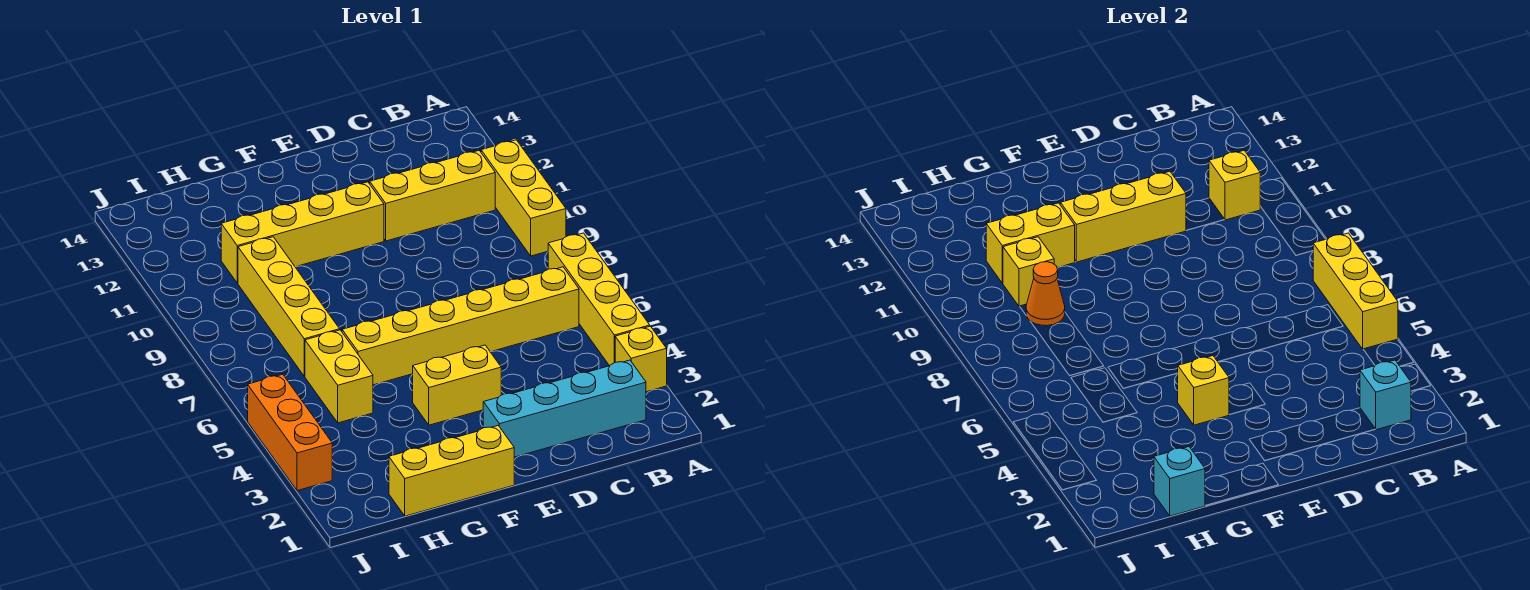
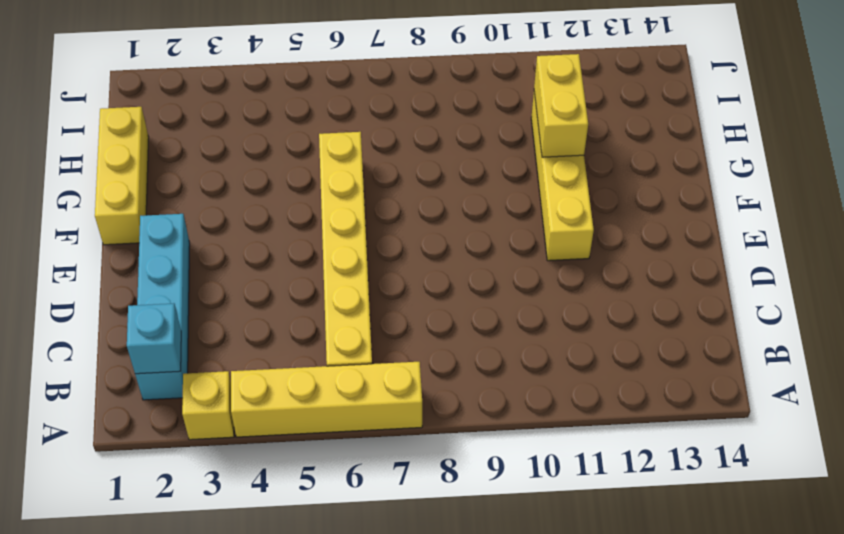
none -> yellow brick A9:A11 level 1
none -> yellow brick B11:D11 level 1
none -> yellow brick E4:F4 level 1

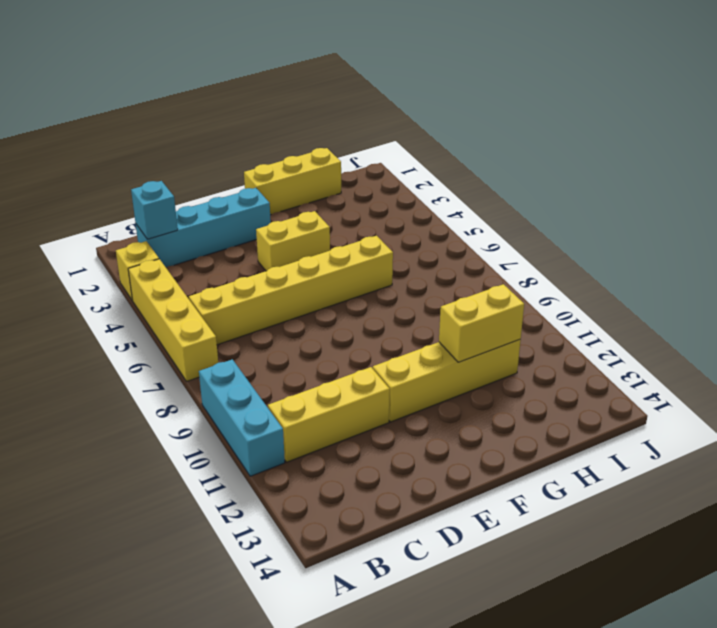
cyan brick A9:A11 level 1 -> yellow brick A9:A11 level 1
none -> yellow brick H5:H6 level 1
none -> yellow brick H7:H10 level 1
none -> orange brick J3:J5 level 1

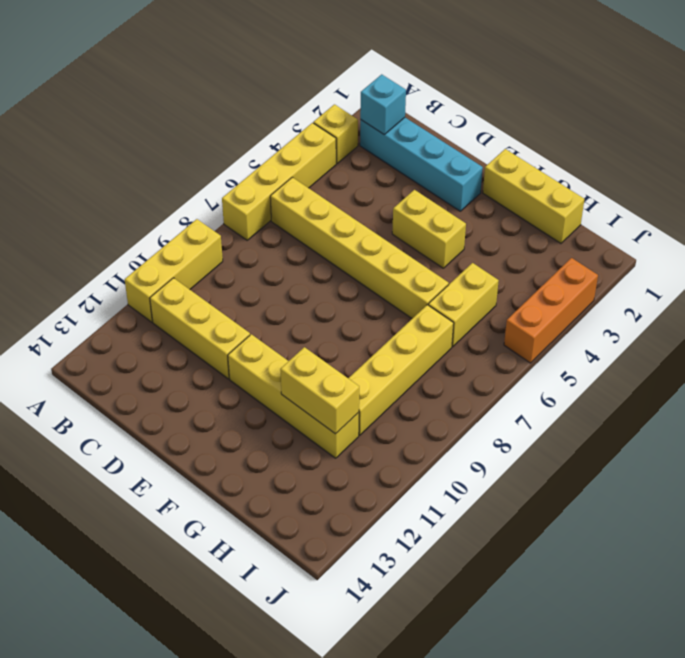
none -> yellow brick A5:A7 level 2
none -> yellow brick B11 level 2
none -> yellow brick D11:F11 level 2

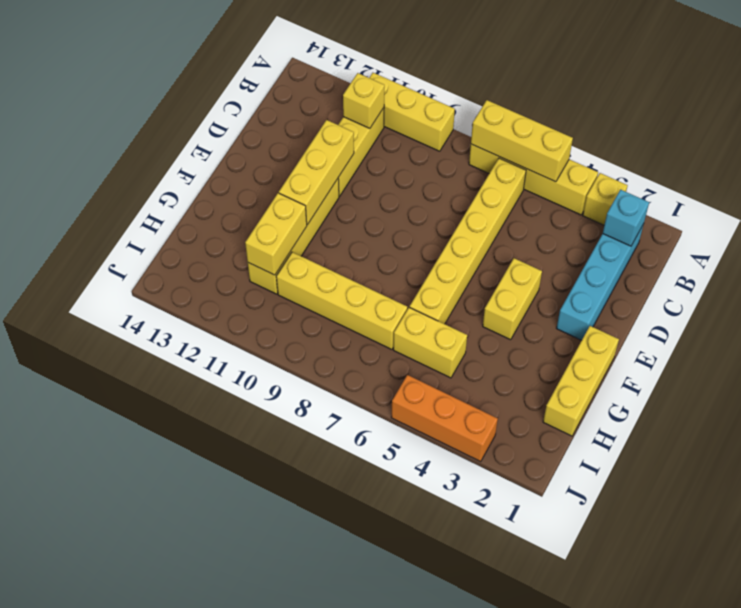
none -> yellow brick F4 level 2
none -> cyan brick H1 level 2
none -> orange cone H9 level 2

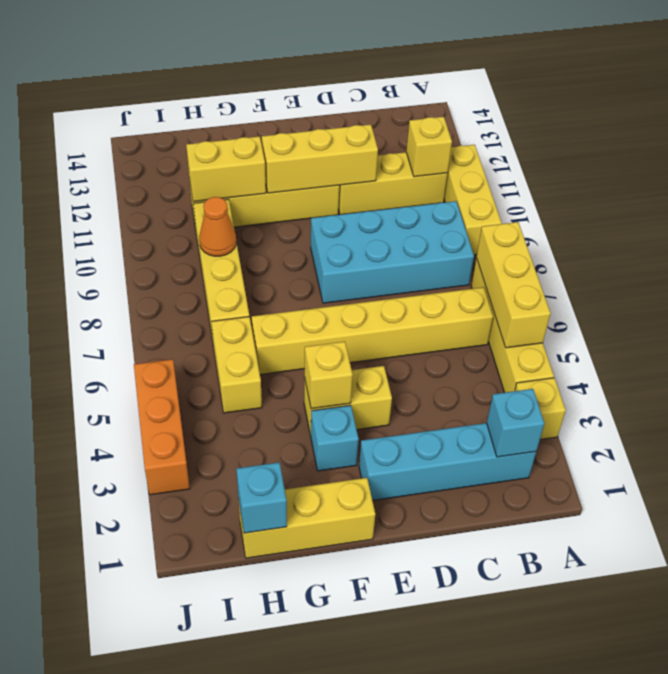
cyan brick B8:E9 level 1 -> none
cyan brick F3 level 1 -> none
none -> yellow brick H10 level 2

